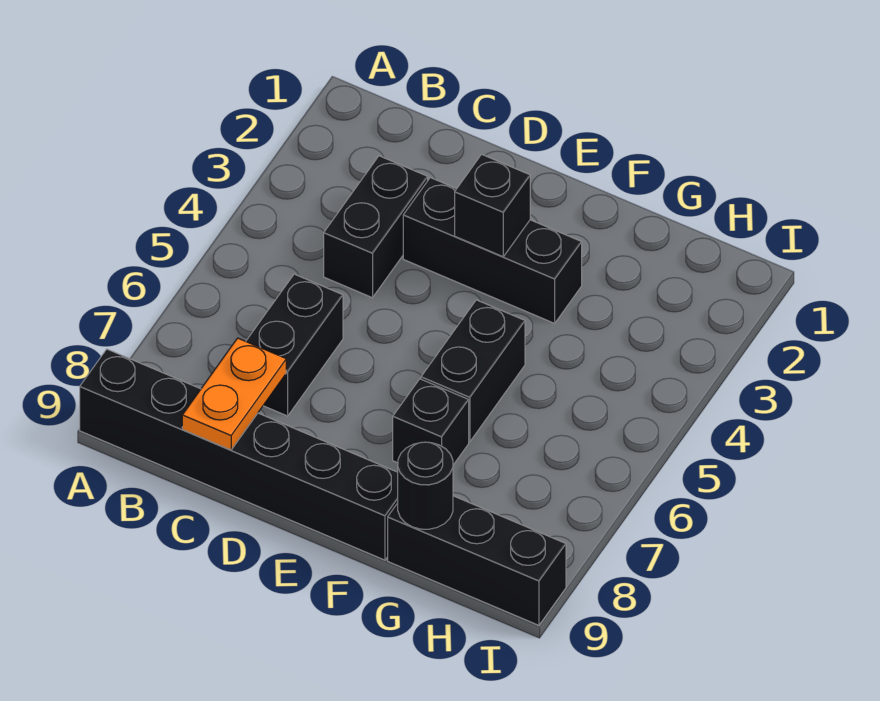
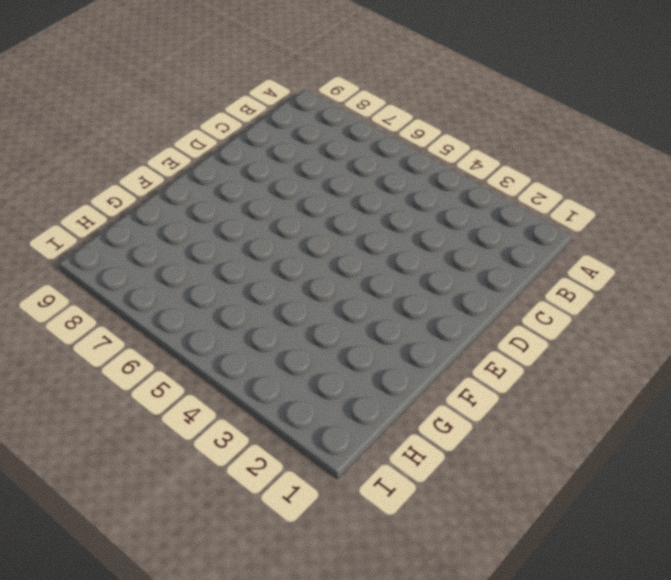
none -> black brick A9:F9 level 1
none -> black brick C3:C4 level 1

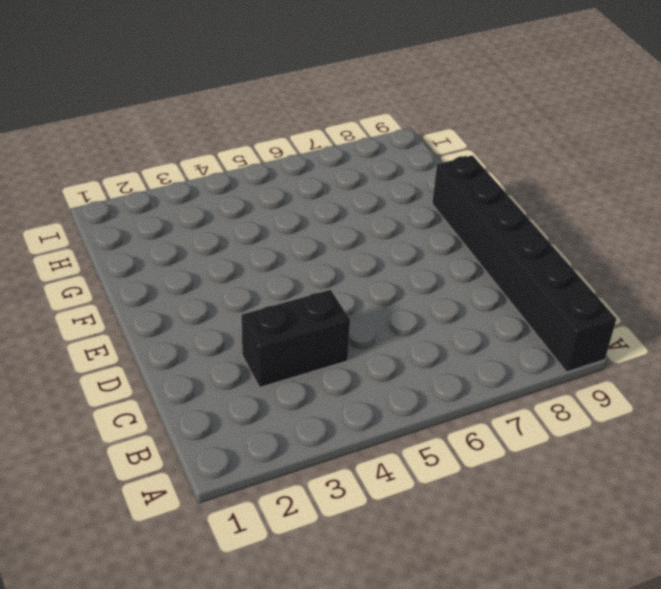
none -> black brick C6:C7 level 1
none -> black brick D3:F3 level 1

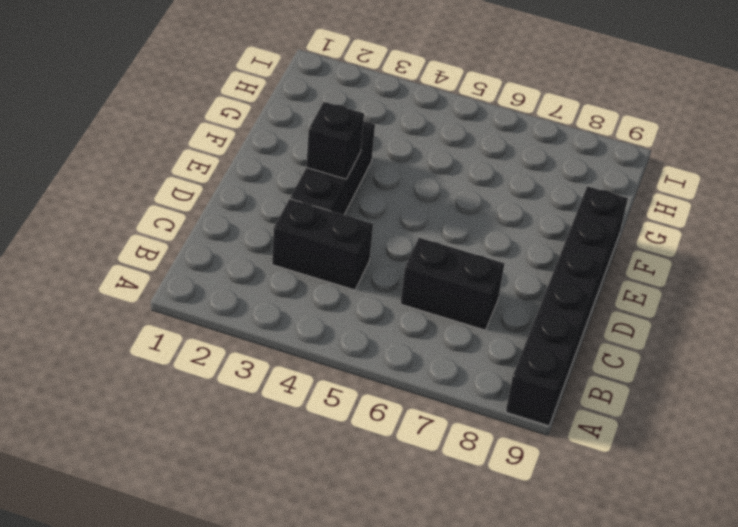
none -> black brick F5:F6 level 1
none -> black brick F7 level 1

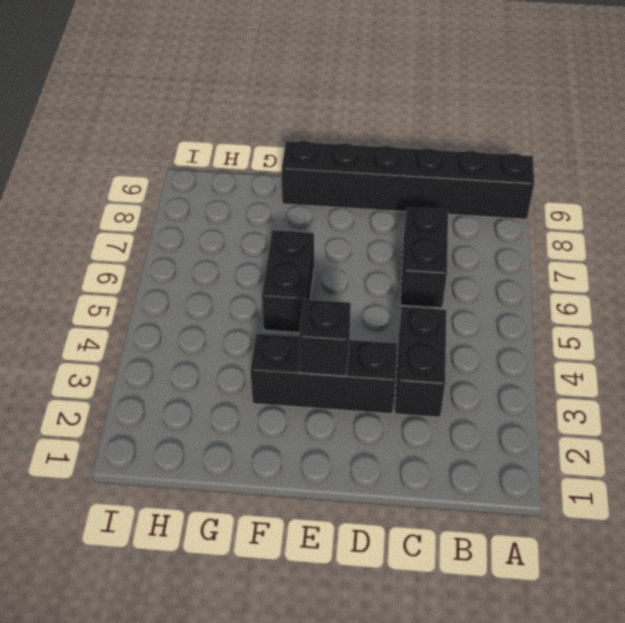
none -> black brick F7 level 1
none -> black brick G9:I9 level 1

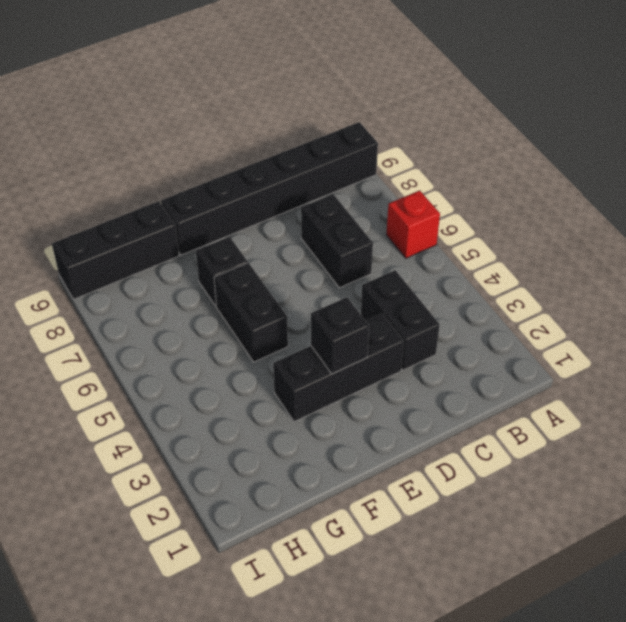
red brick A6 level 1 -> none
none -> orange plate C8:C9 level 2
none -> black round brick G9 level 2

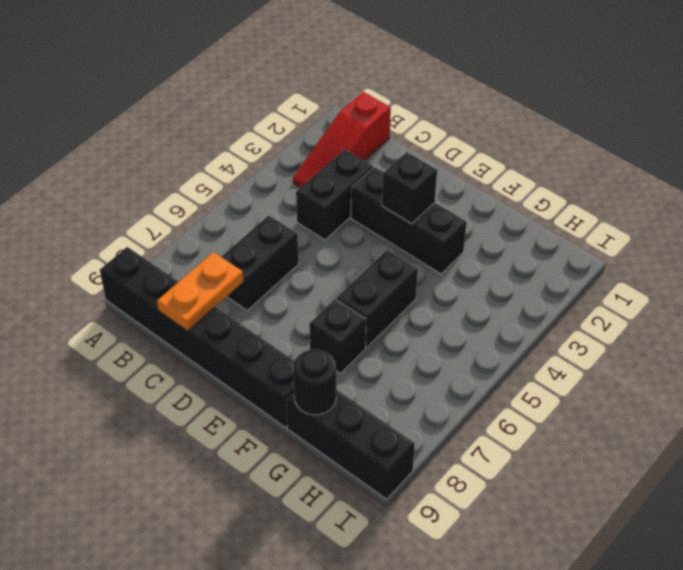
red slope B1:B3 level 1 top 1 -> none

